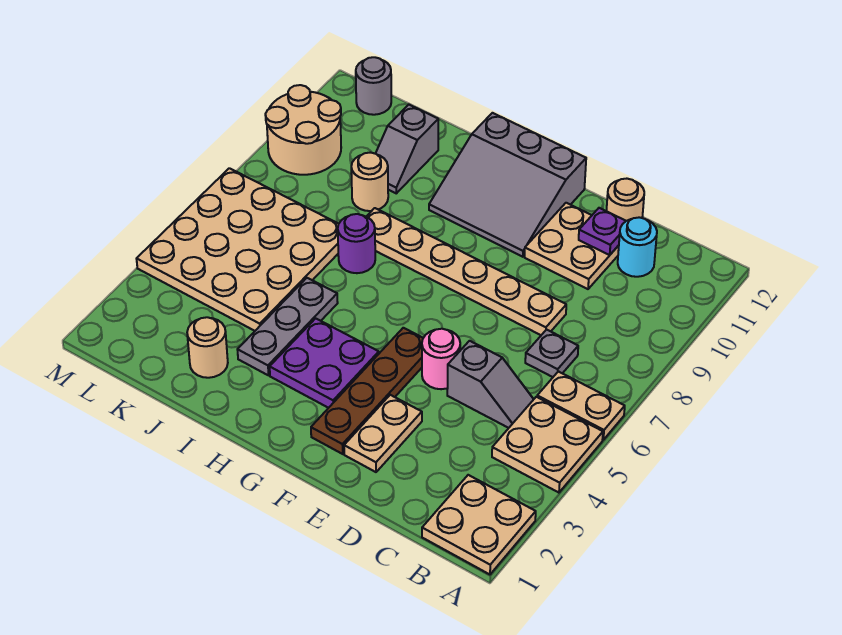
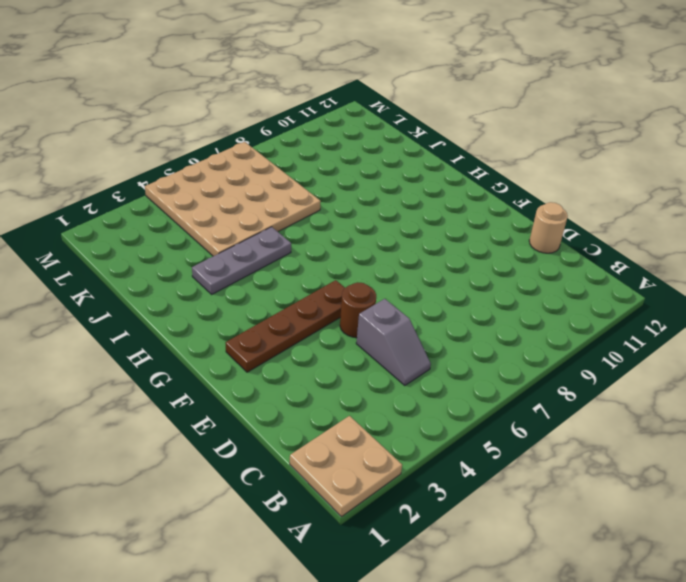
brown round brick E5 level 1 -> pink round brick E5 level 1
none -> tan plate A4:B5 level 1
none -> tan plate A6:B6 level 1
none -> grey plate C7 level 1

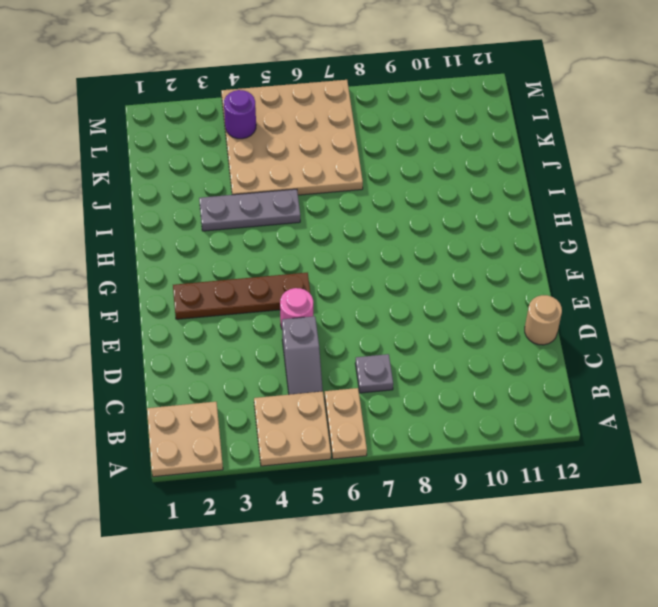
purple round brick L4 level 2 -> purple round brick I7 level 1
none -> cyan round brick C11 level 1
none -> tan plate D8:I8 level 1
none -> tan plate D10:E11 level 1

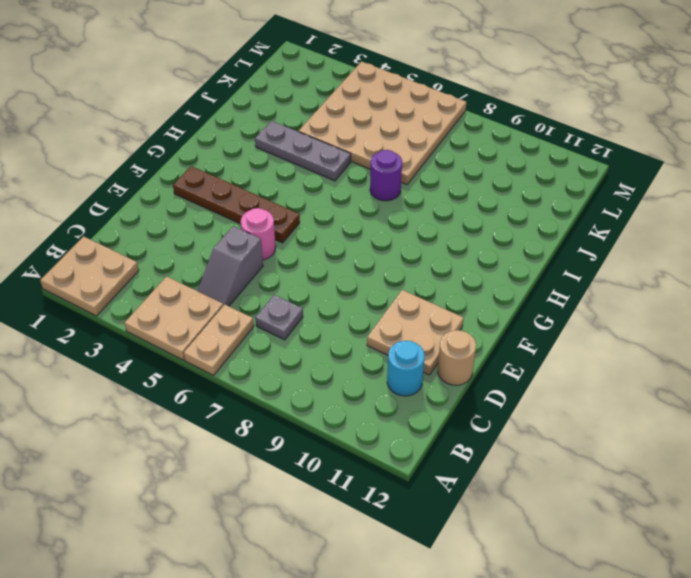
none -> tan plate D8:I8 level 1
none -> tan plate E2:E3 level 1
none -> grey slope F10:H12 level 1 top 12

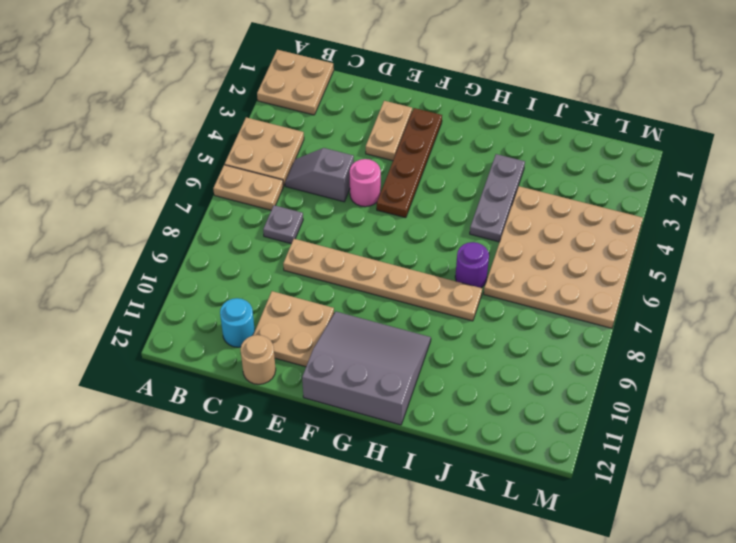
none -> purple plate G3:H4 level 1
none -> tan round brick J2 level 1
none -> tan round brick J9 level 1

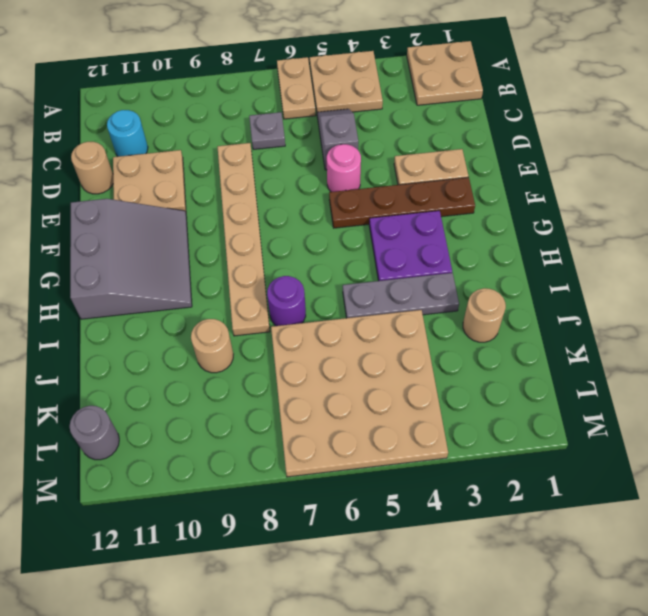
none -> grey slope J10:J11 level 1 top 11
none -> tan round brick L9:M10 level 1
none -> purple plate D11 level 2

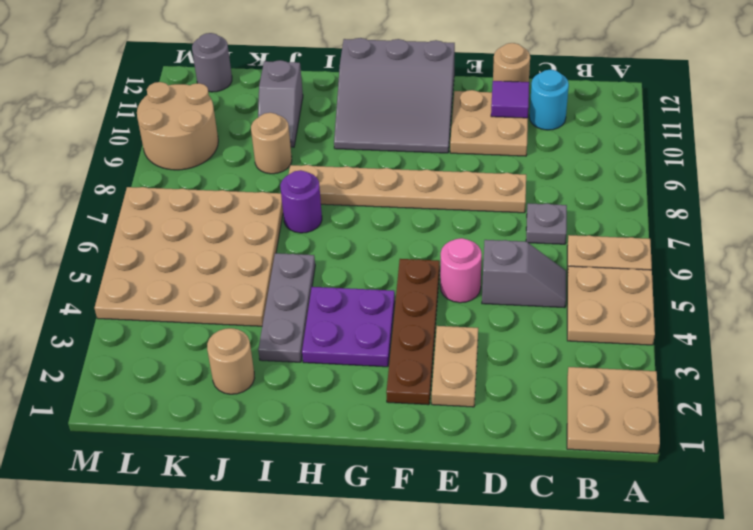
purple tile D11 level 2 -> purple plate D11 level 2

